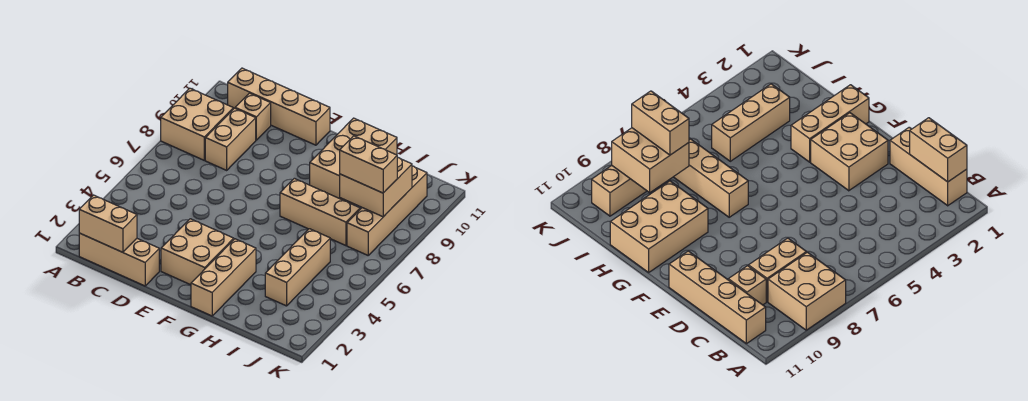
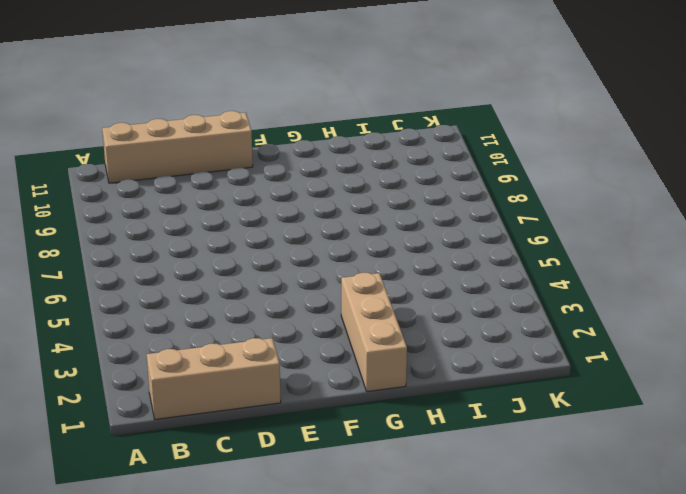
none -> tan brick A8:B9 level 1
none -> tan brick C8:C9 level 1
none -> tan brick C10 level 1

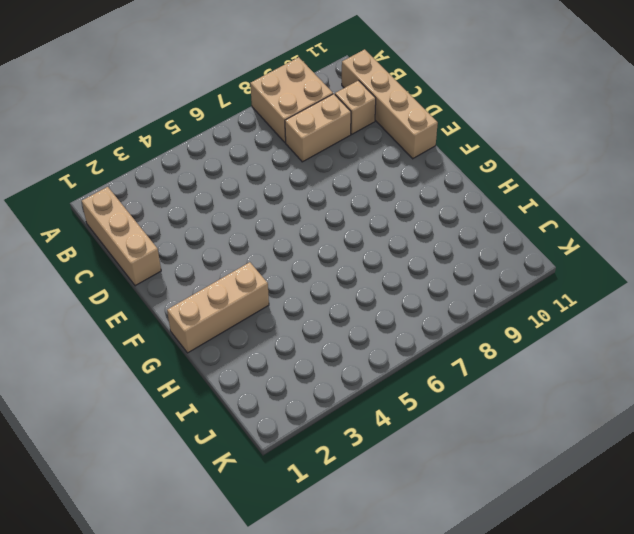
none -> tan brick E2:F3 level 1
none -> tan brick G7:I7 level 1
none -> tan brick G9:H11 level 1

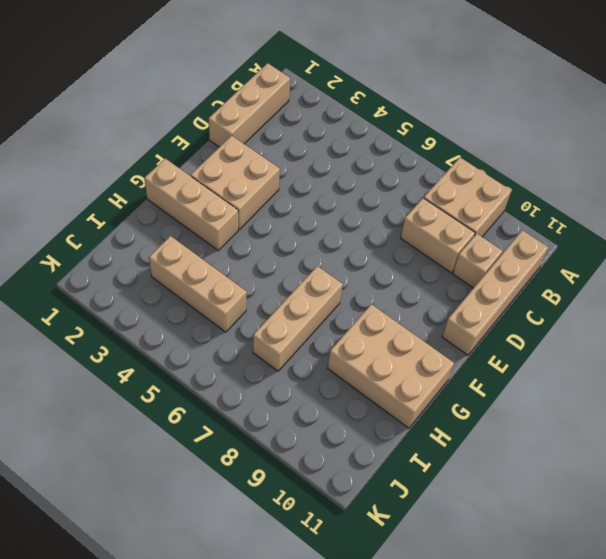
none -> tan brick J7:J10 level 1
none -> tan brick B1:C1 level 2
none -> tan brick I8:J9 level 2

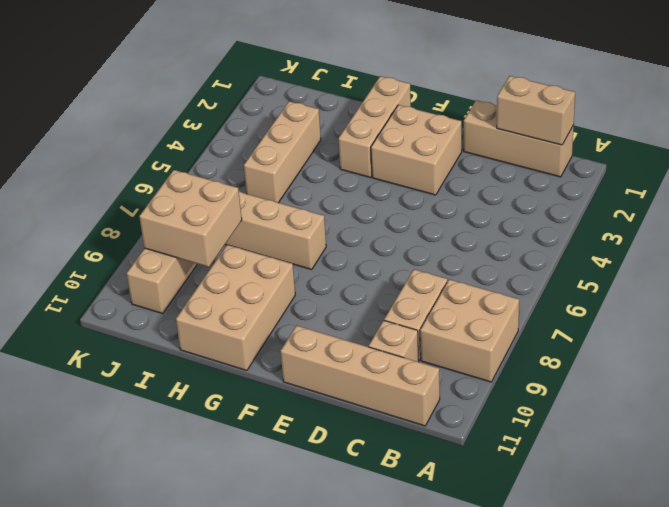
none -> tan brick I8:J8 level 3

